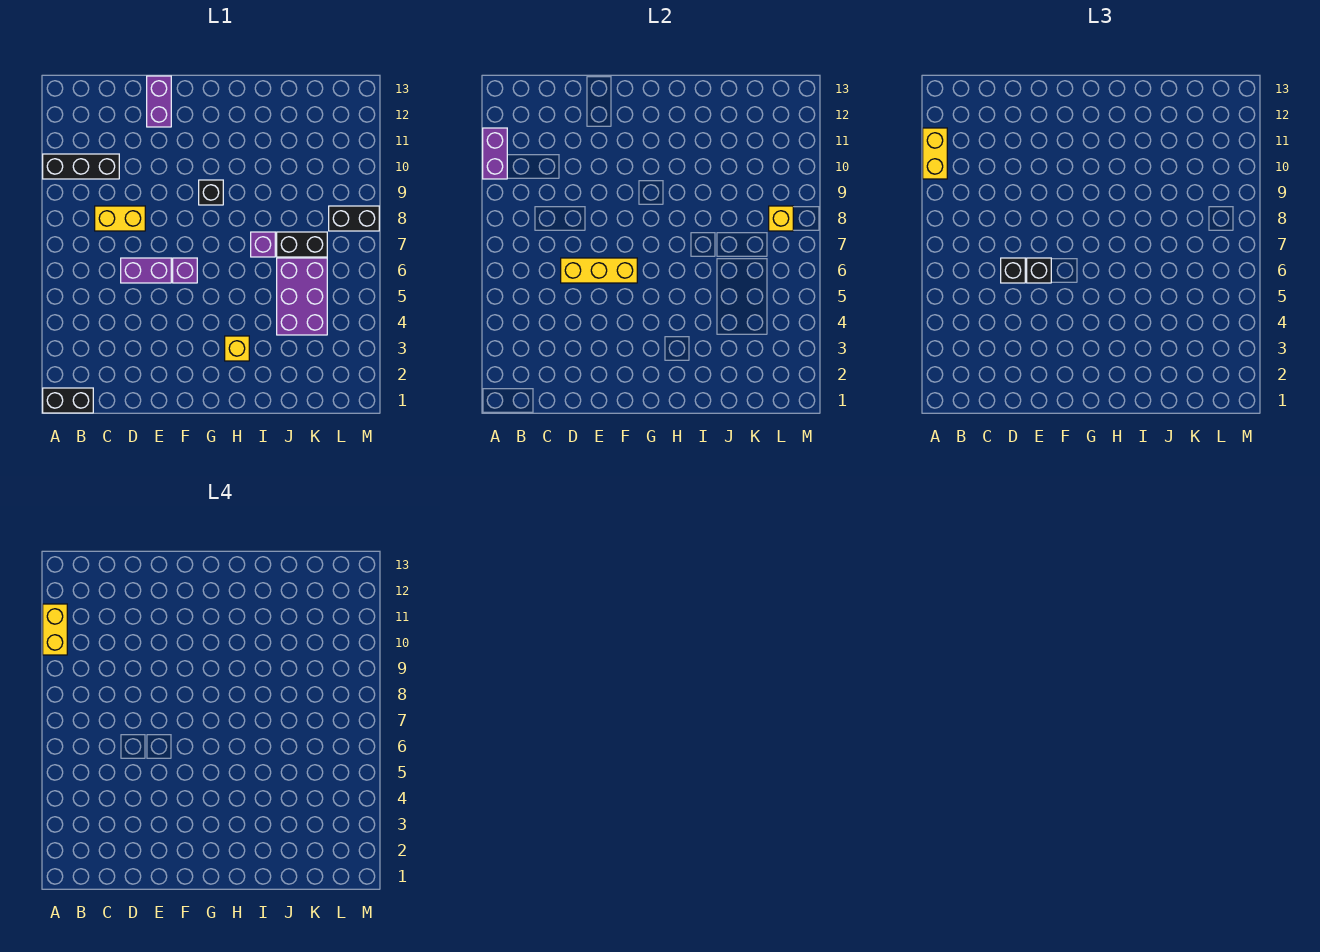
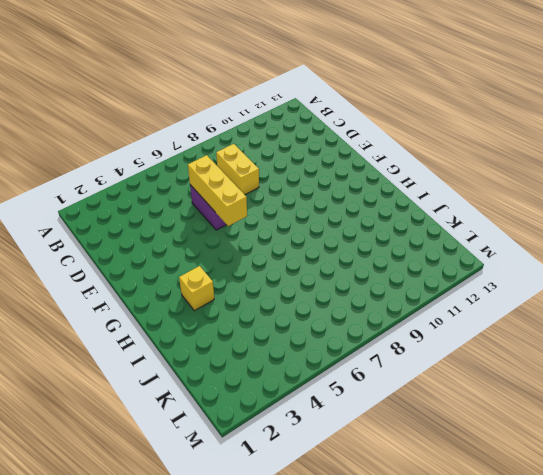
none -> black brick A1:B1 level 1
none -> black brick A10:C10 level 1
none -> purple brick E12:E13 level 1

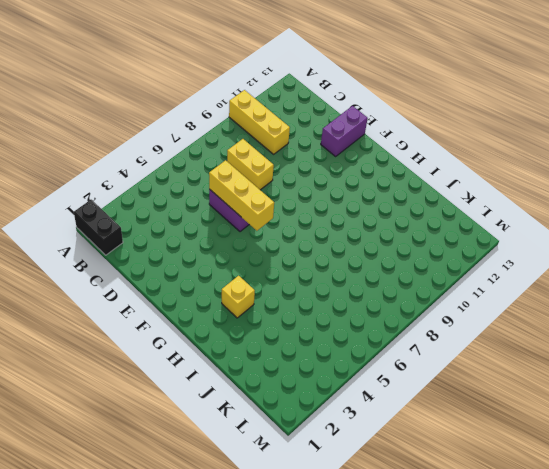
yellow brick A10:C10 level 1 -> black brick A10:C10 level 1
none -> purple brick F6 level 1
none -> black brick G9 level 1
none -> purple brick I7 level 1

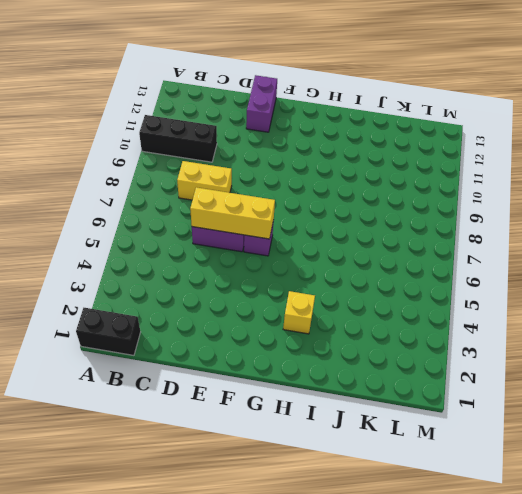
none -> black brick G9 level 1
none -> purple brick I7 level 1
none -> purple brick J4:K6 level 1

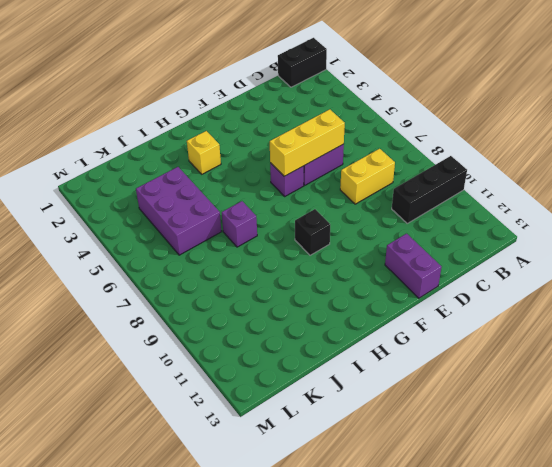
none -> black brick J7:K7 level 1
none -> black brick L8:M8 level 1
none -> purple brick A10:A11 level 2

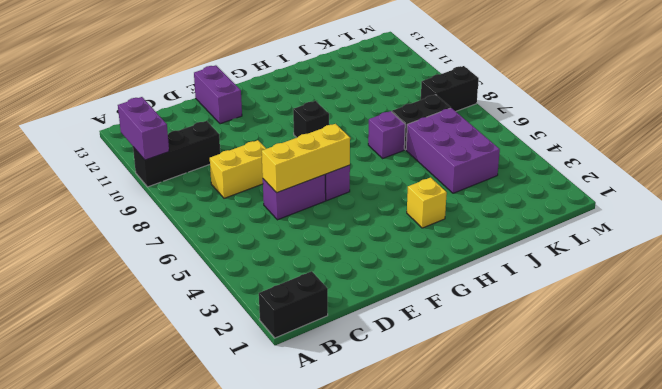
none -> yellow brick L8 level 2
none -> yellow brick A10:A11 level 3
none -> black brick D6 level 3

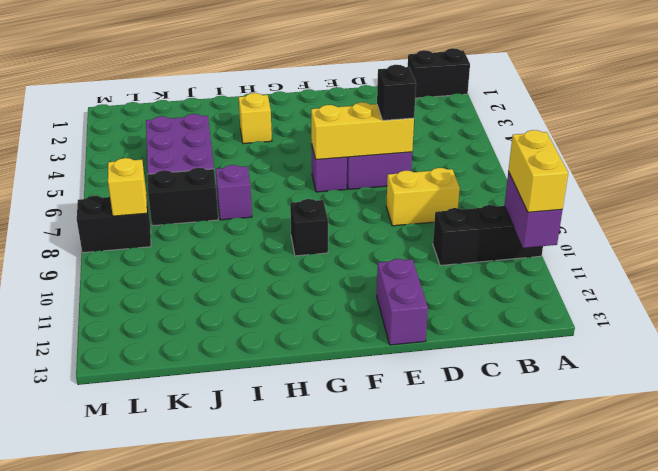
none -> black brick E6 level 3
none -> yellow brick A10:A11 level 4

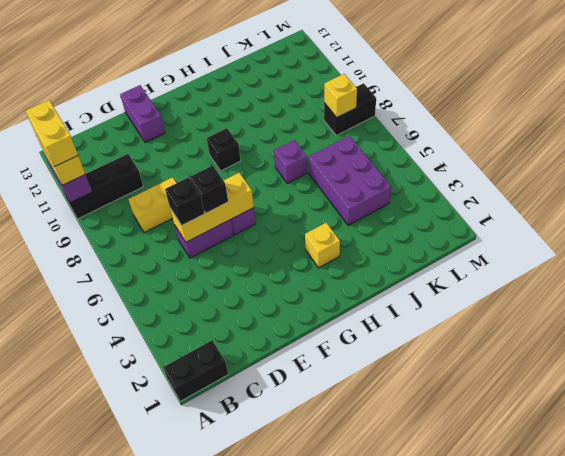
none -> black brick J7:K7 level 1

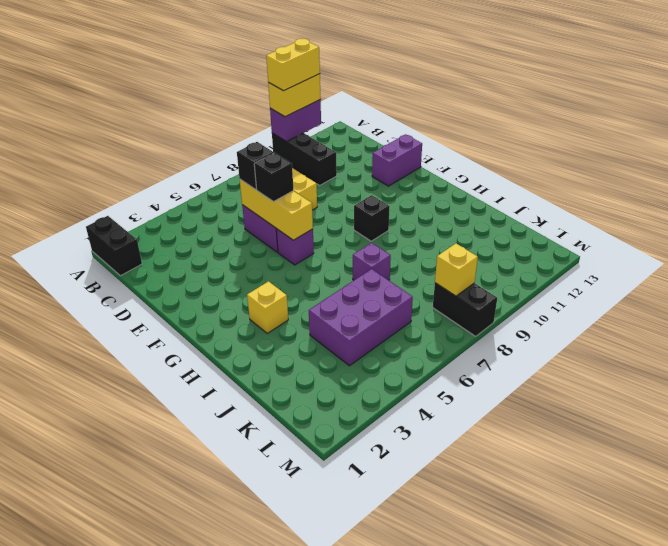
none -> black brick J7:K7 level 1

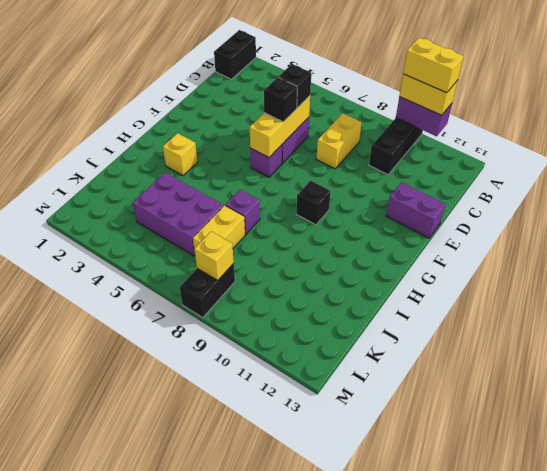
yellow brick J7:K7 level 1 -> black brick J7:K7 level 1

